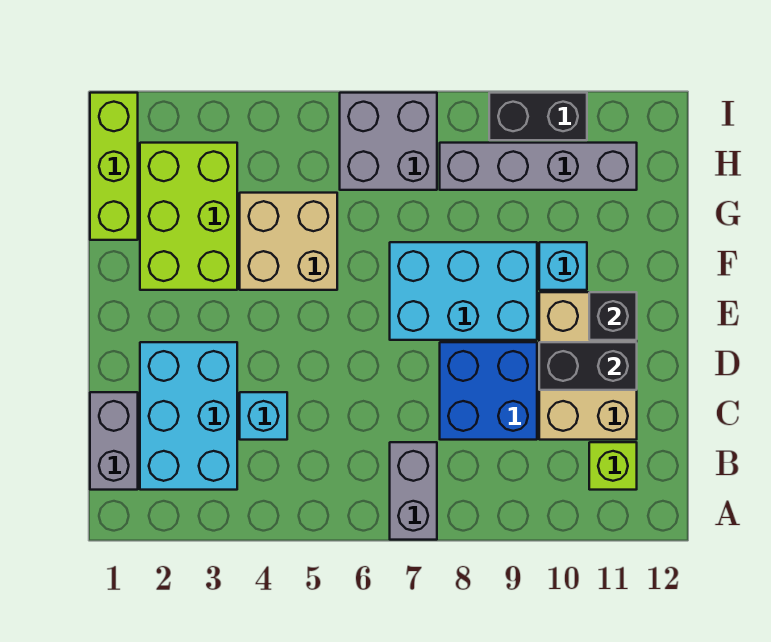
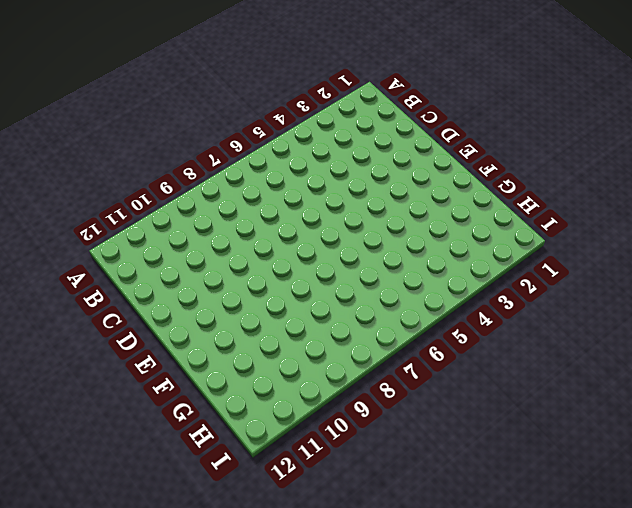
none -> grey brick A7:B7 level 1
none -> grey brick B1:C1 level 1
none -> cyan brick B2:D3 level 1

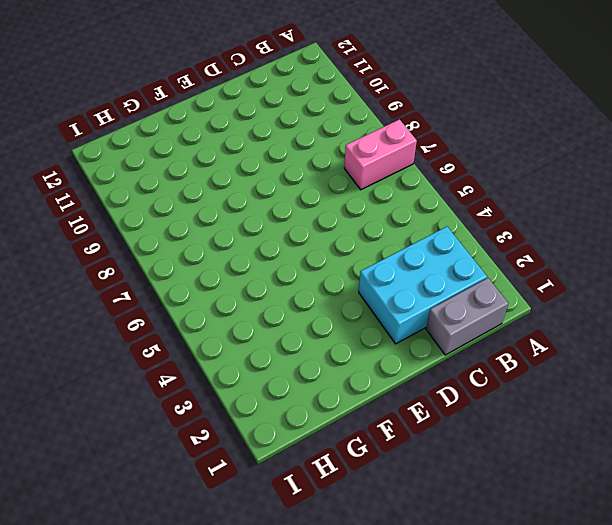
pink brick A7:B7 level 1 -> grey brick A7:B7 level 1
none -> lime brick B11 level 1
none -> cyan brick C4 level 1
none -> blue brick C8:D9 level 1

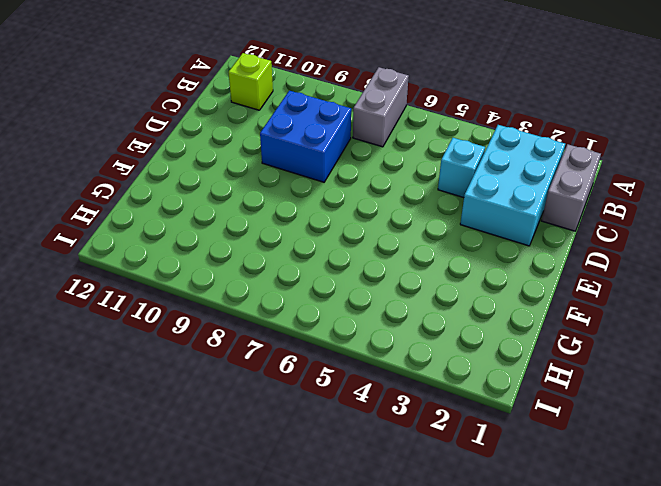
none -> tan brick C10:E11 level 1
none -> cyan brick E7:F9 level 1
none -> lime brick F2:H3 level 1

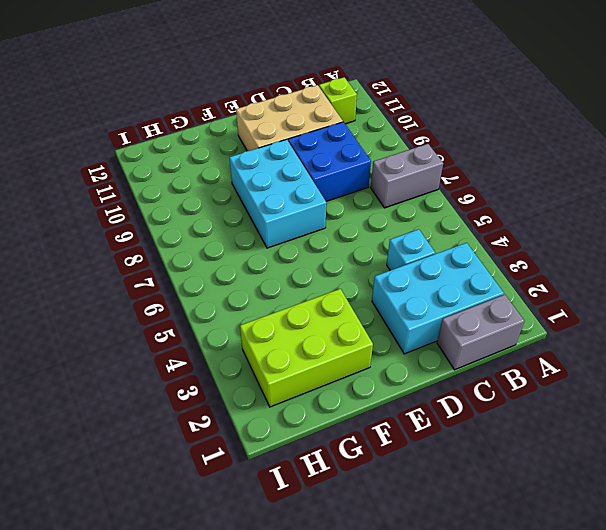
none -> tan brick F4:G5 level 1
none -> cyan brick F10 level 1
none -> lime brick G1:I1 level 1

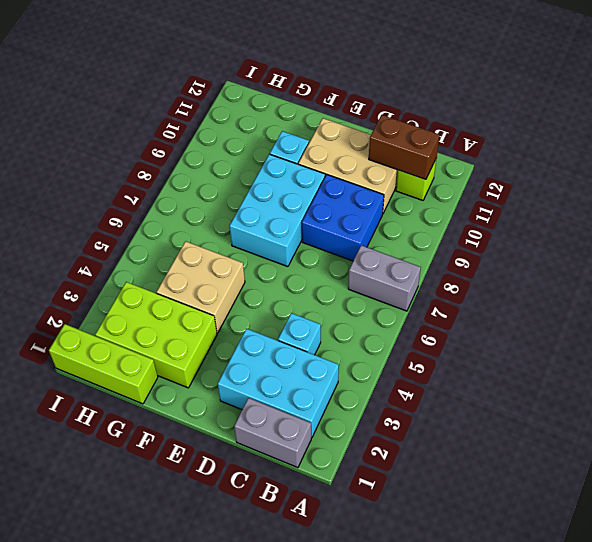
brown brick B11:C11 level 2 -> none
none -> grey brick H6:I7 level 1
none -> grey brick H8:H11 level 1
none -> black brick I9:I10 level 1

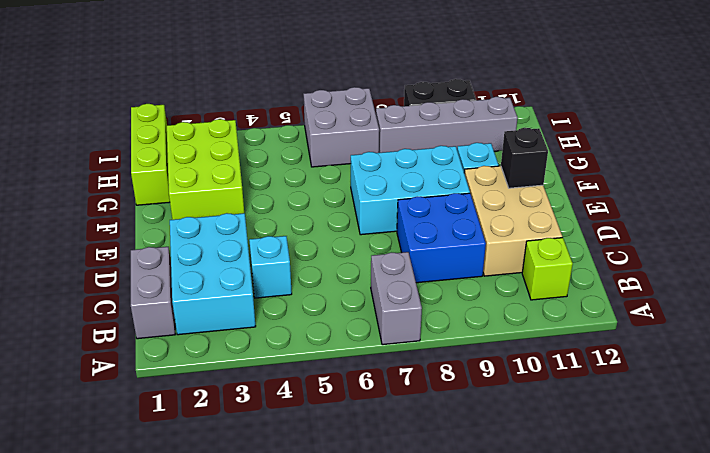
none -> tan brick F4:G5 level 1
none -> black brick D10:D11 level 2

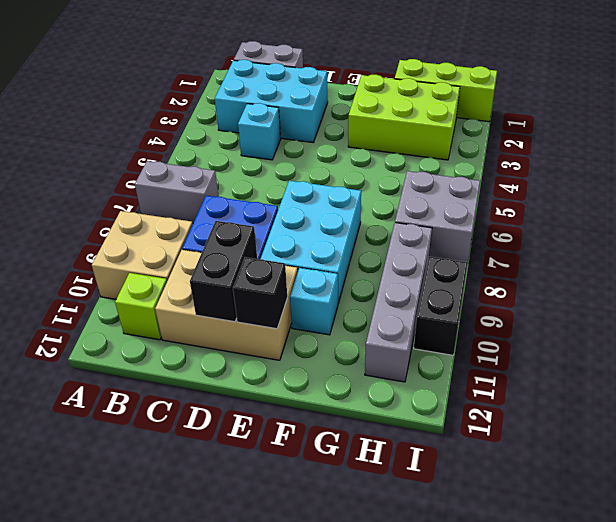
tan brick A9:B10 level 1 -> tan brick F4:G5 level 1

